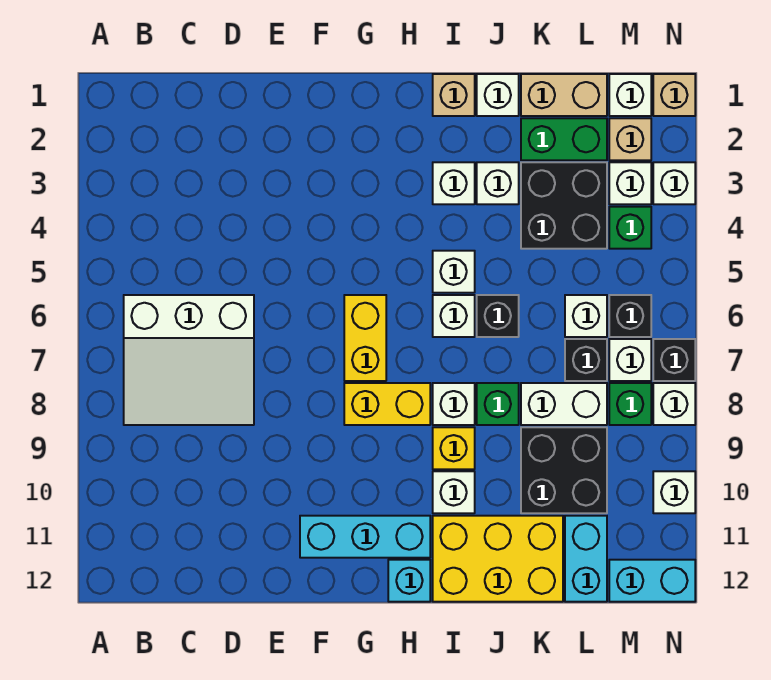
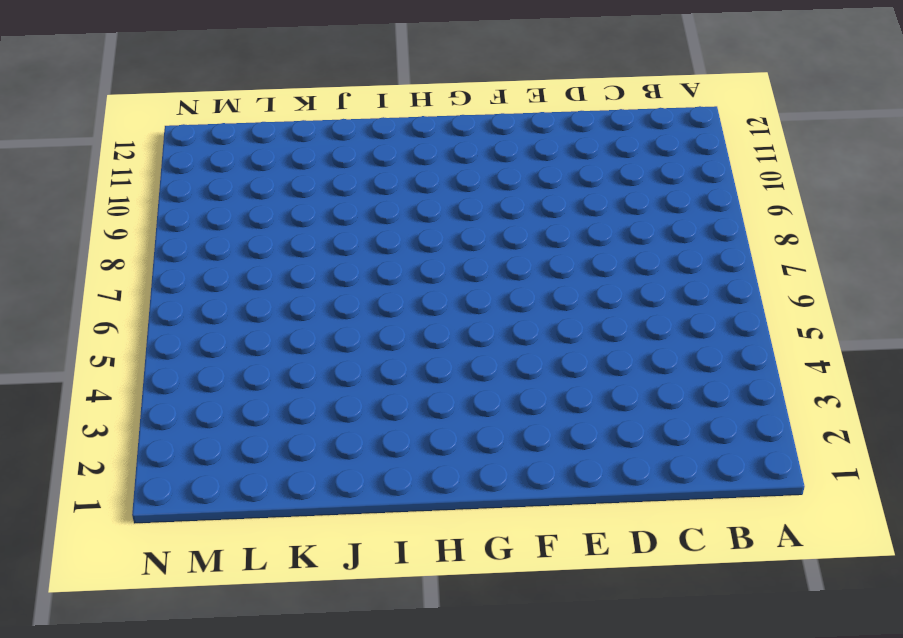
none -> white slope B6:D8 level 1 top 6
none -> cyan brick F11:H11 level 1
none -> yellow brick G6:G7 level 1
none -> yellow brick G8:H8 level 1

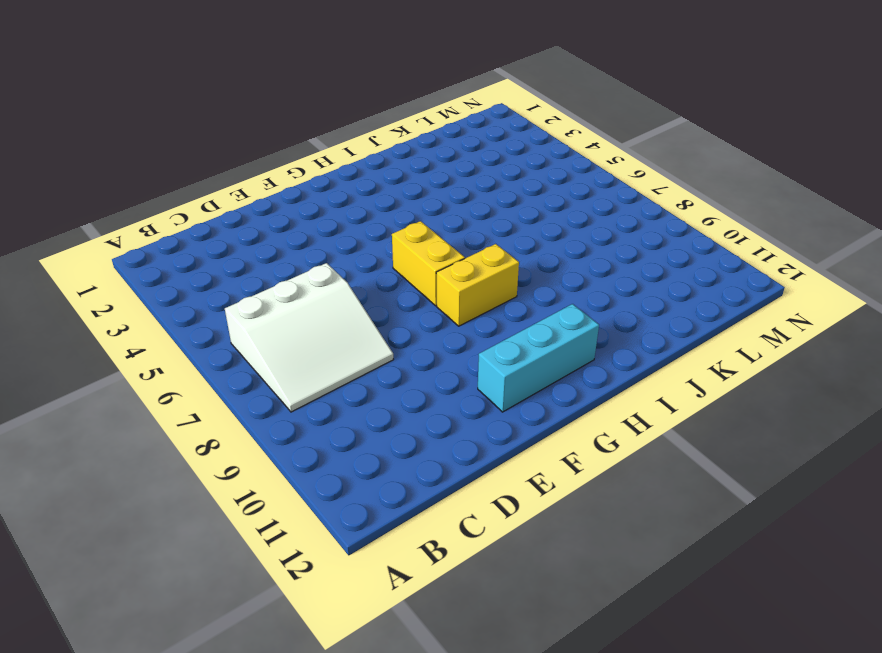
none -> cyan brick H12 level 1
none -> tan brick I1 level 1
none -> white brick I3 level 1
none -> white brick I5 level 1

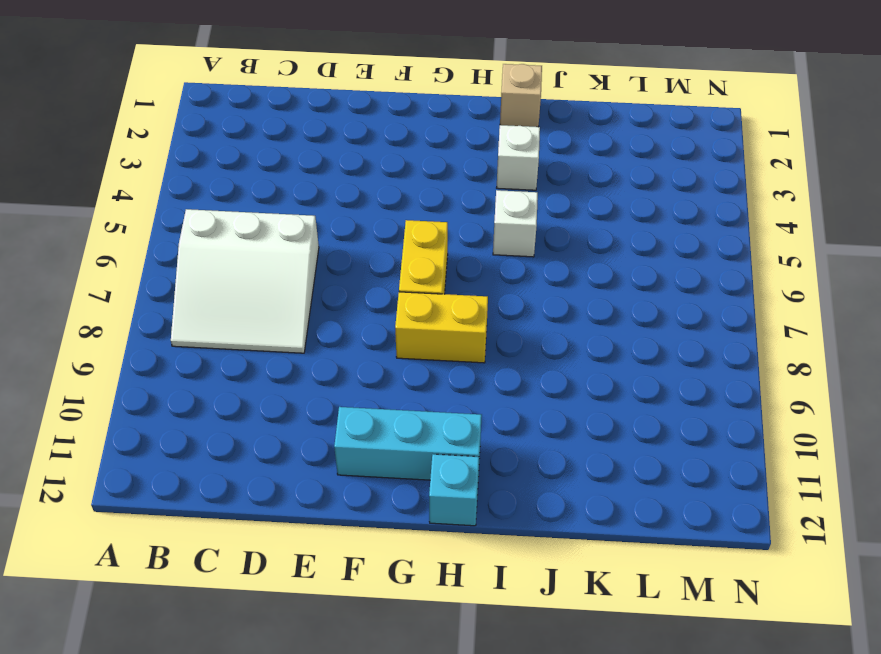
none -> white brick I6 level 1
none -> white brick I8 level 1
none -> yellow brick I9 level 1
none -> white brick I10 level 1

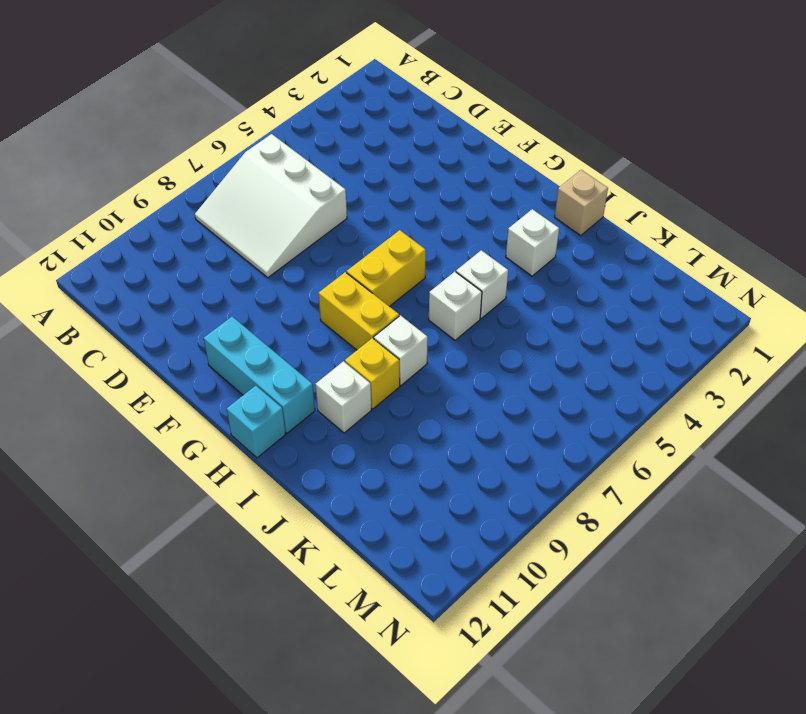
none -> yellow brick I11:K12 level 1
none -> white brick J1 level 1
none -> white brick J3 level 1
none -> black brick J6 level 1

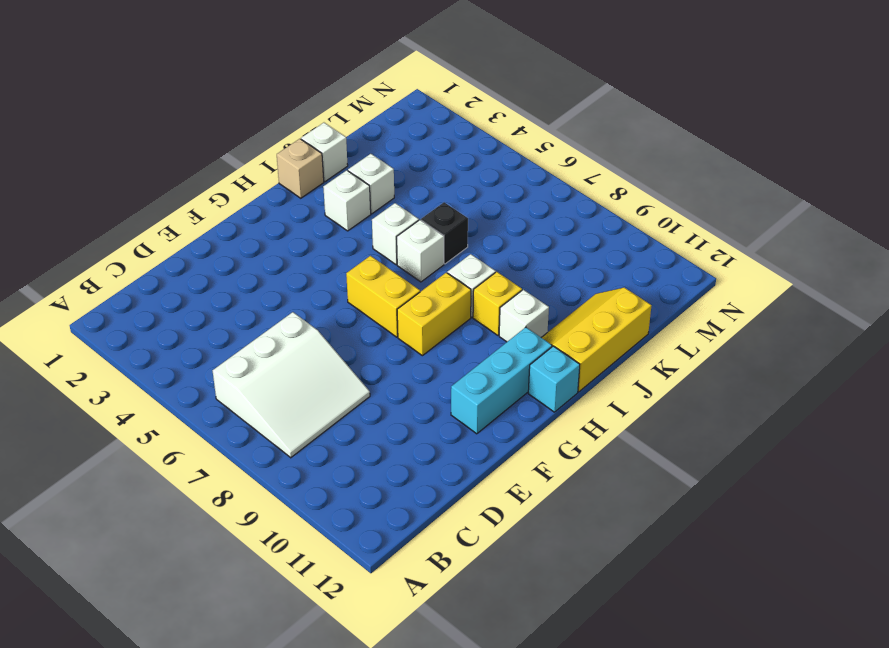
yellow slope I11:K12 level 1 top 12 -> yellow brick I11:K12 level 1
none -> green brick J8 level 1
none -> tan brick K1:L1 level 1
none -> green brick K2:L2 level 1
none -> black brick K3:L4 level 1

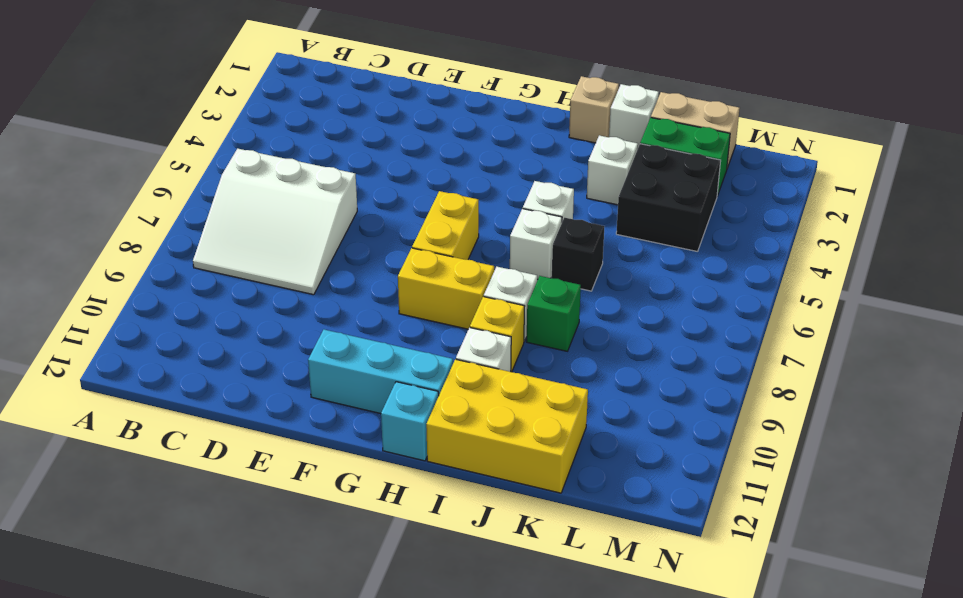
none -> white brick I3 level 1
none -> white brick K8:L8 level 1
none -> black brick K9:L10 level 1
none -> white brick L6 level 1

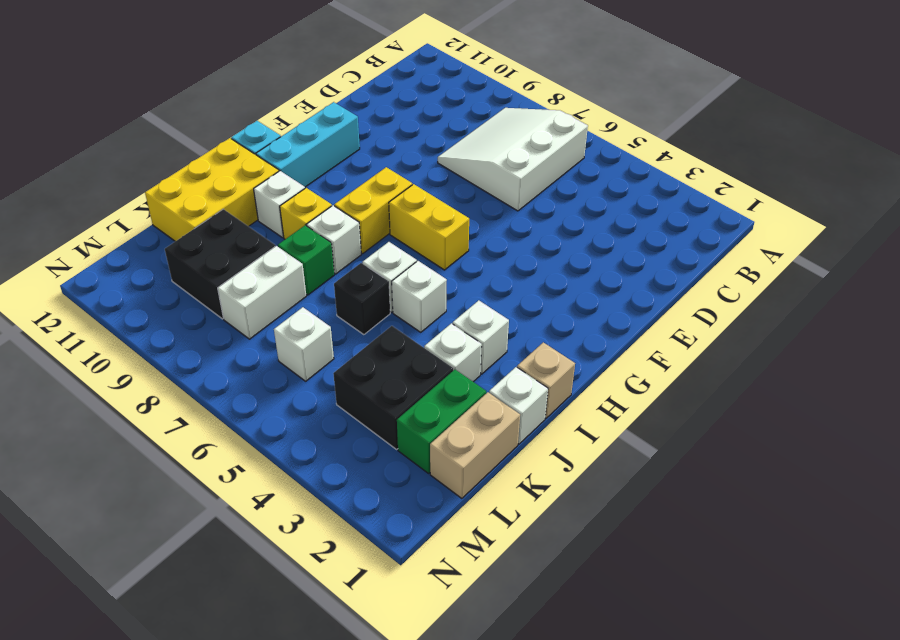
none -> black brick L7 level 1
none -> cyan brick L11:L12 level 1
none -> white brick M1 level 1
none -> tan brick M2 level 1

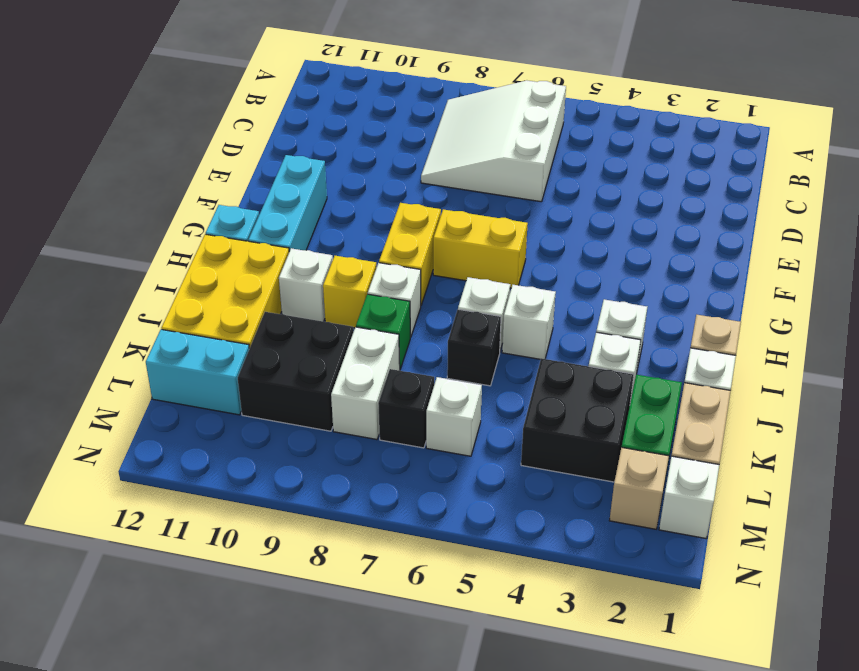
none -> white brick M3 level 1
none -> green brick M4 level 1
none -> black brick M6 level 1
none -> white brick M7 level 1

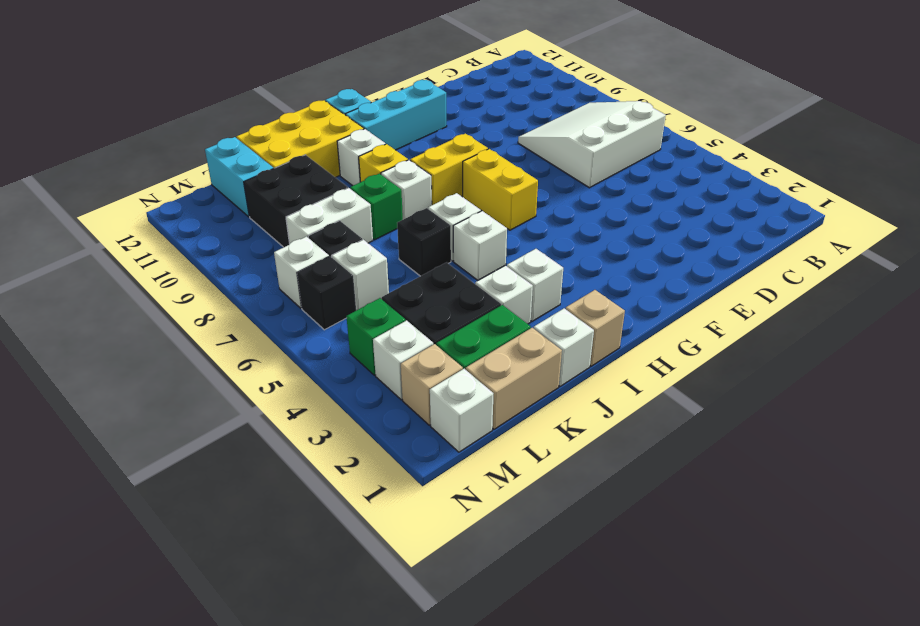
none -> green brick M8 level 1
none -> cyan brick M12:N12 level 1
none -> tan brick N1 level 1
none -> white brick N3 level 1

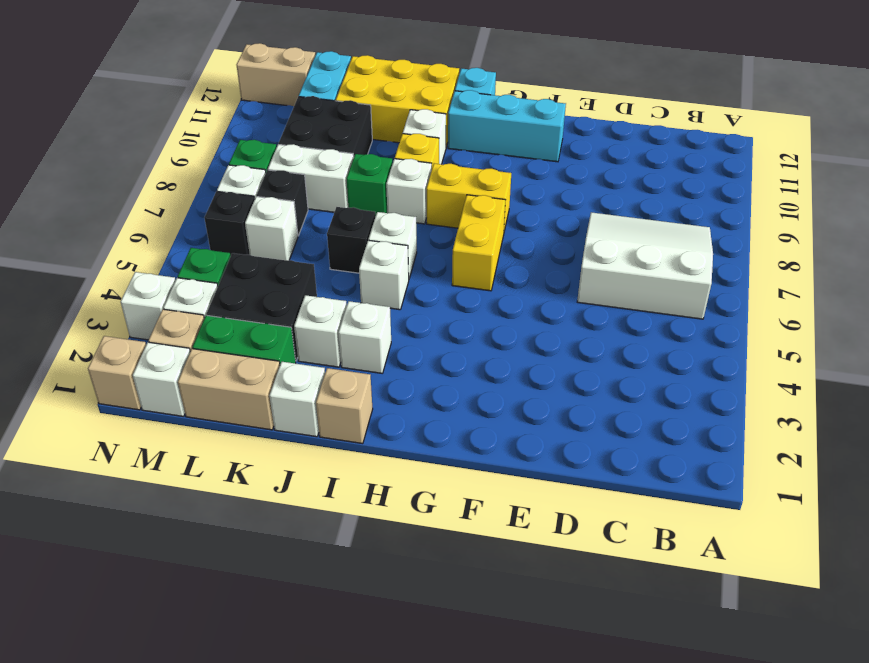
tan brick M12:N12 level 1 -> cyan brick M12:N12 level 1
none -> black brick N7 level 1
none -> white brick N8 level 1
none -> white brick N10 level 1

